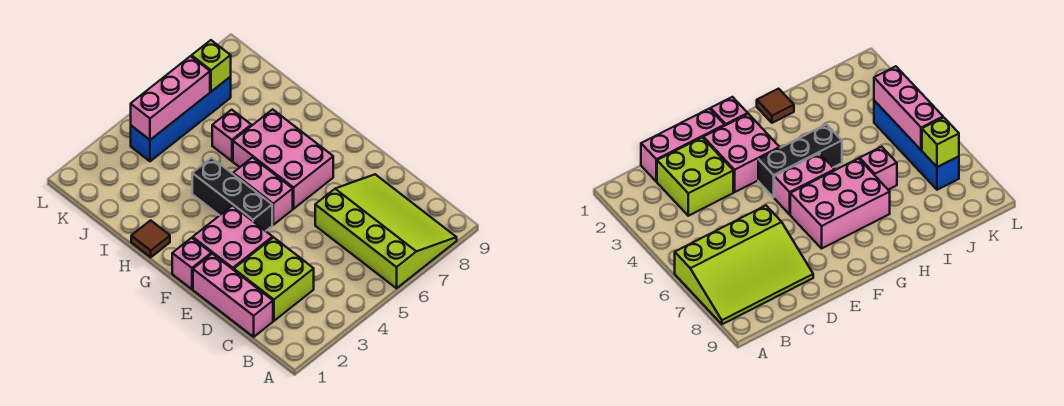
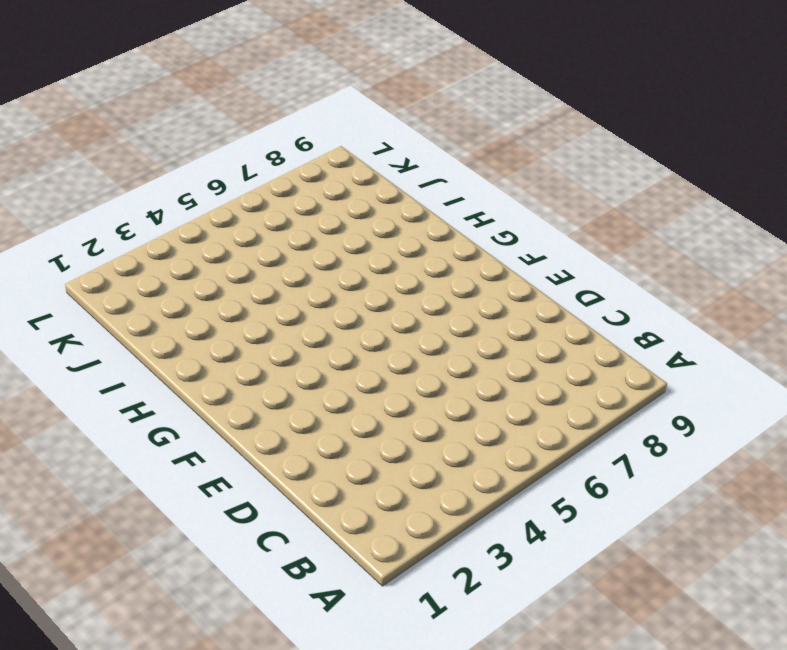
none -> lime slope A6:D8 level 1 top 6
none -> pink brick C1:E1 level 1
none -> lime brick C2:D3 level 1

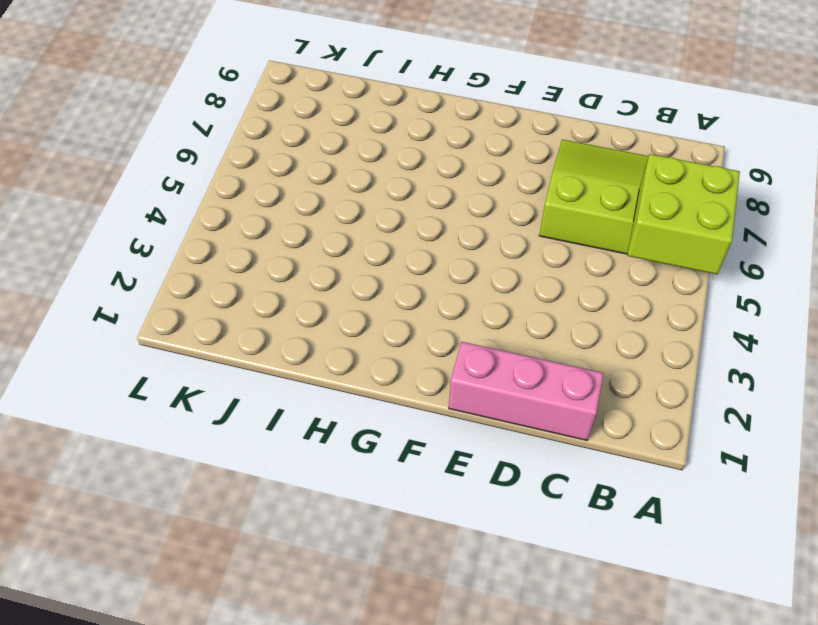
lime brick A5:B6 level 2 -> lime brick C2:D3 level 1
none -> pink brick E2:F3 level 1
none -> pink brick F1 level 1
none -> black brick F4:H4 level 1

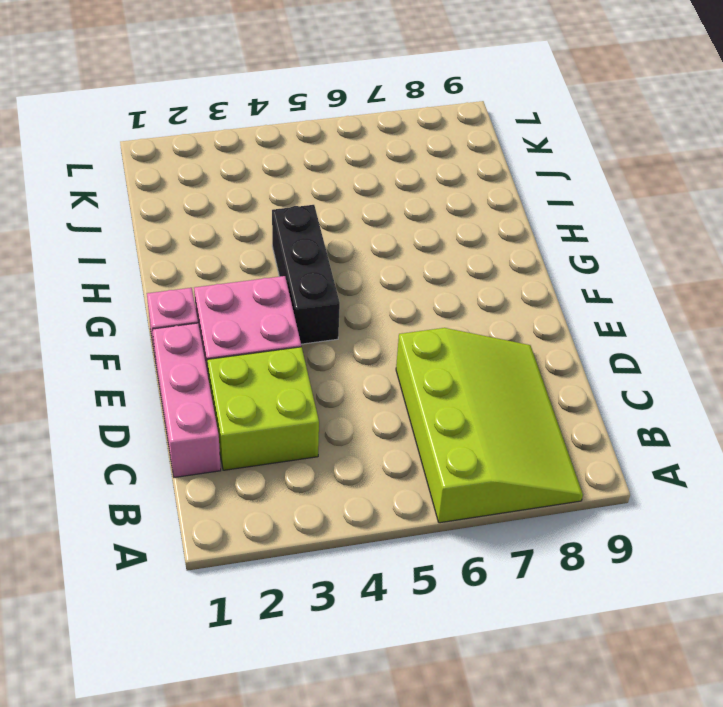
none -> pink brick F5:G5 level 1
none -> pink brick F6:H7 level 1
none -> brown tile H1 level 1

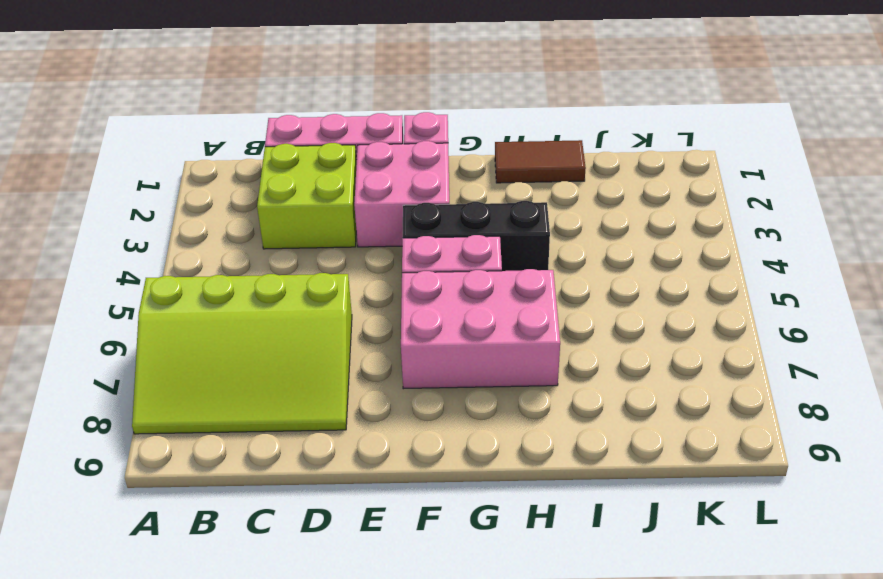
brown tile H1:I1 level 1 -> brown tile H1 level 1
none -> pink brick I6 level 1
none -> blue brick K4:K7 level 1
none -> pink brick K4:K6 level 2

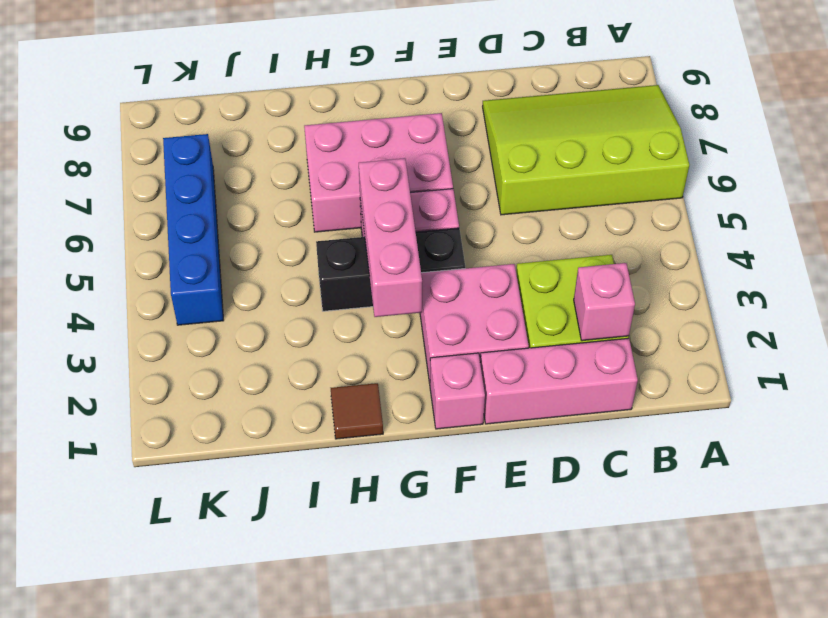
pink brick C2 level 2 -> pink brick I6 level 1
pink brick G3:G5 level 2 -> pink brick K4:K6 level 2
none -> lime brick K7 level 2

